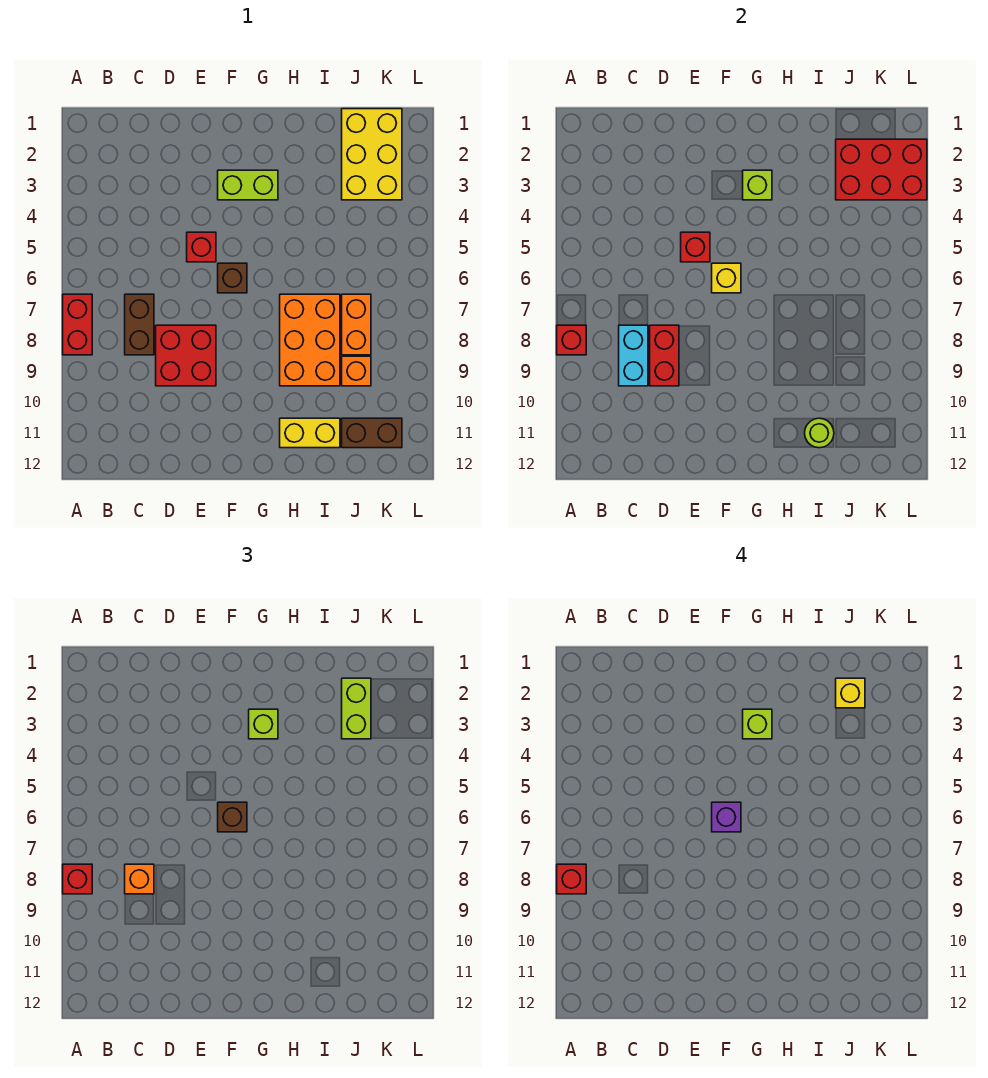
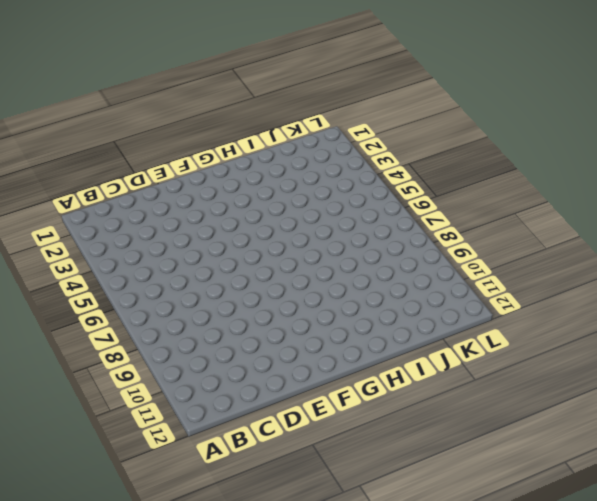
none -> red brick A7:A8 level 1
none -> brown brick C7:C8 level 1
none -> red brick D8:E9 level 1

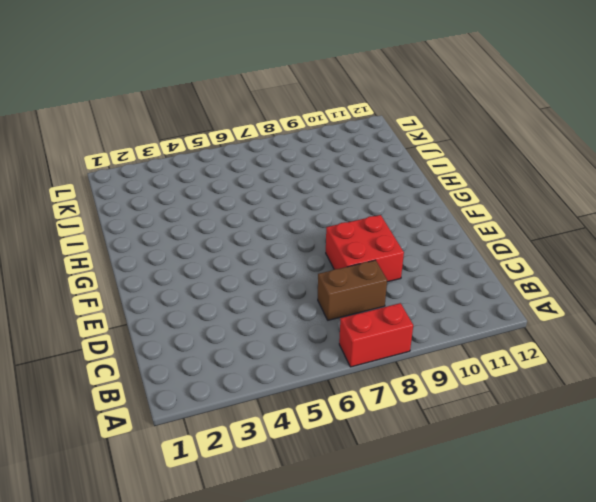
none -> red brick E5 level 1
none -> lime brick F3:G3 level 1
none -> brown brick F6 level 1

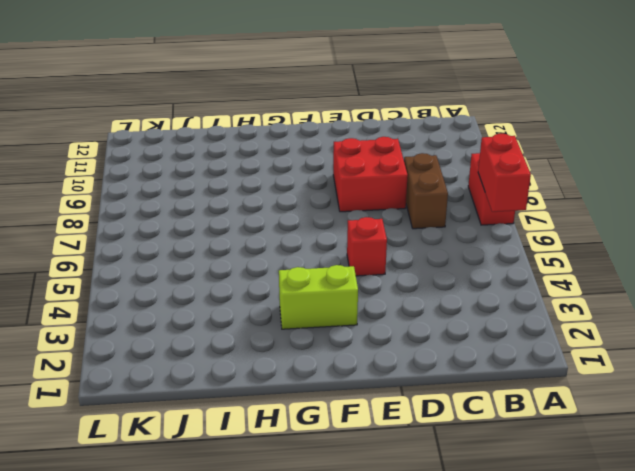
red brick A6:A7 level 2 -> red brick D8:D9 level 2
none -> brown brick F6 level 1
none -> orange brick H7:I9 level 1
none -> yellow brick H11:I11 level 1

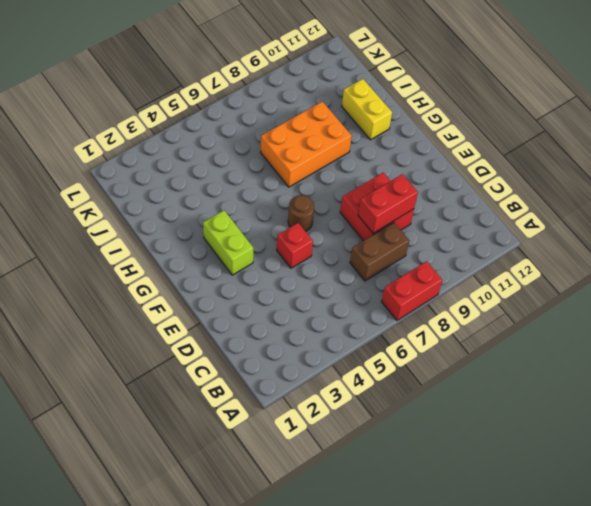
brown round brick F6 level 1 -> brown brick F6 level 1
none -> yellow brick J1:K3 level 1
none -> orange brick J7:J8 level 1
none -> orange brick J9 level 1

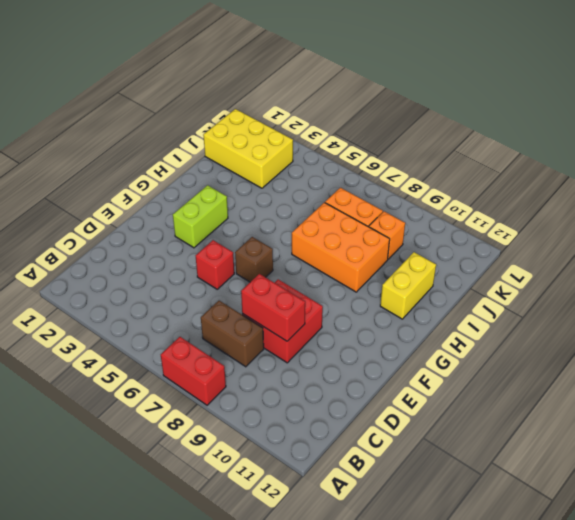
none -> brown brick J11:K11 level 1
none -> red brick A8 level 2
none -> cyan brick C8:C9 level 2

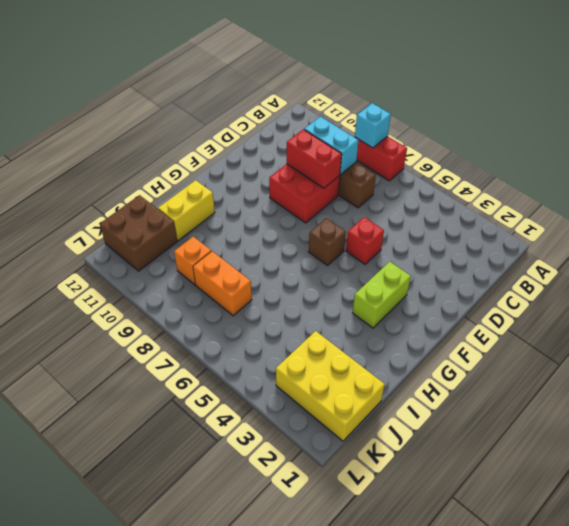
cyan brick A8 level 2 -> red brick A8 level 2
brown brick J11:K12 level 1 -> brown brick J11:K11 level 1
none -> orange brick H7:I9 level 1
none -> red brick E5 level 2
none -> yellow brick F6 level 2

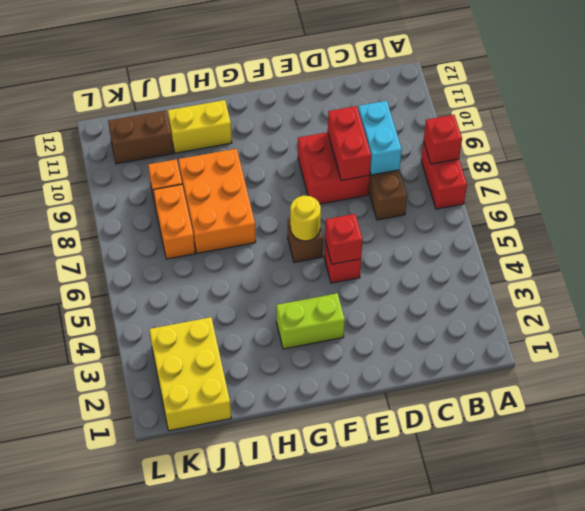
yellow round brick F6 level 2 -> yellow brick F6 level 2
none -> lime brick G3 level 2
none -> lime round brick I11 level 2
none -> red brick J2:L3 level 2

